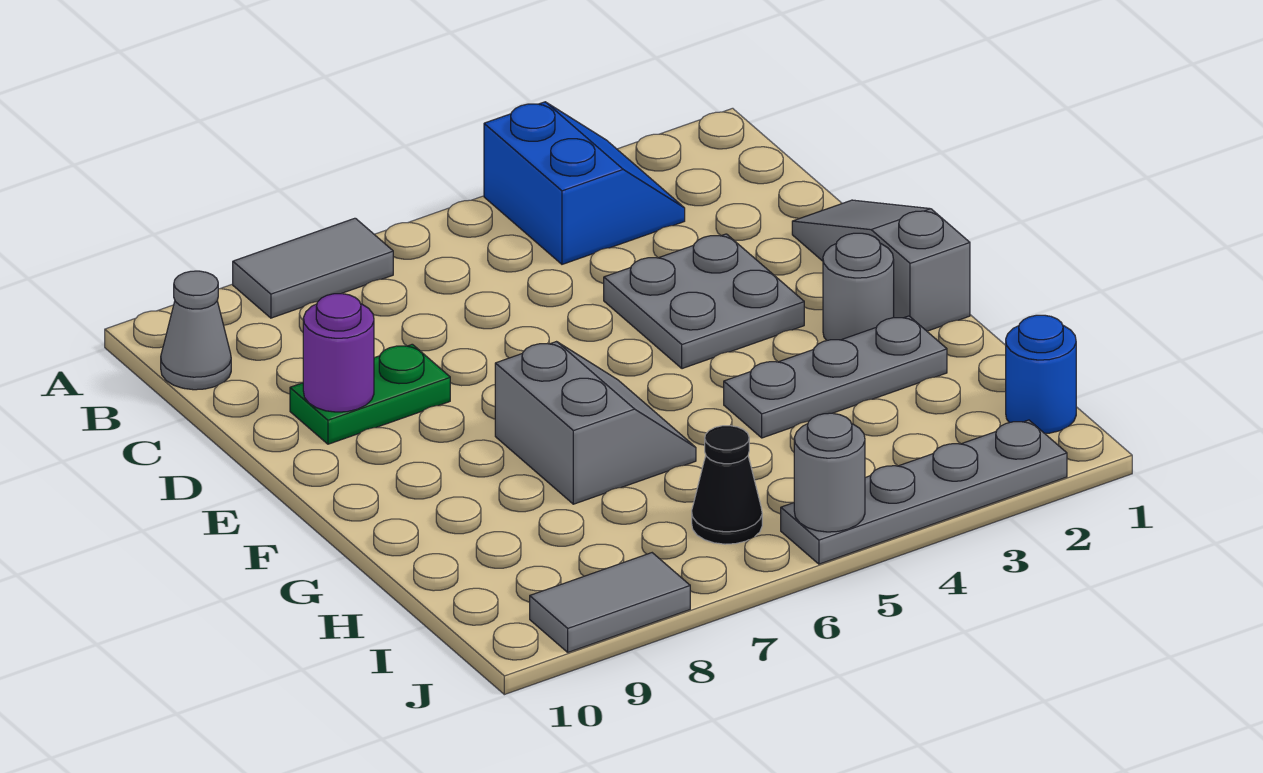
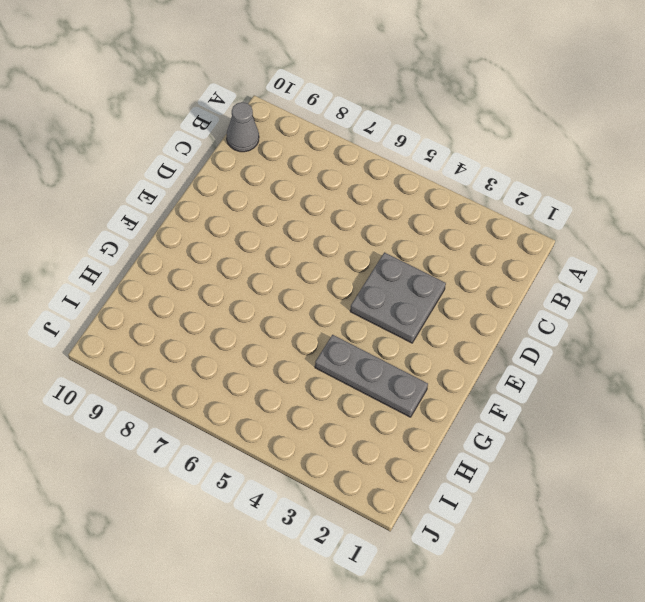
none -> blue slope A3:B4 level 1 top 4
none -> grey tile A7:A8 level 1
none -> grey slope D1:F1 level 1 top F

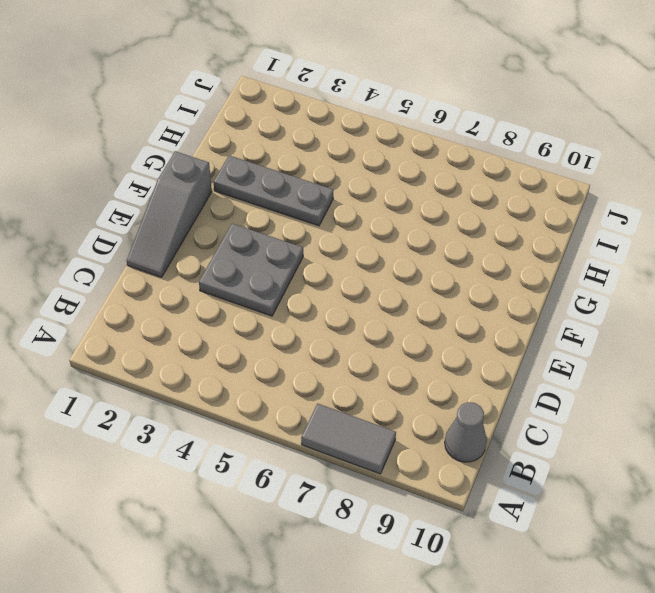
none -> blue slope A3:B4 level 1 top 4
none -> green plate D8:D9 level 1
none -> grey round brick F2 level 1

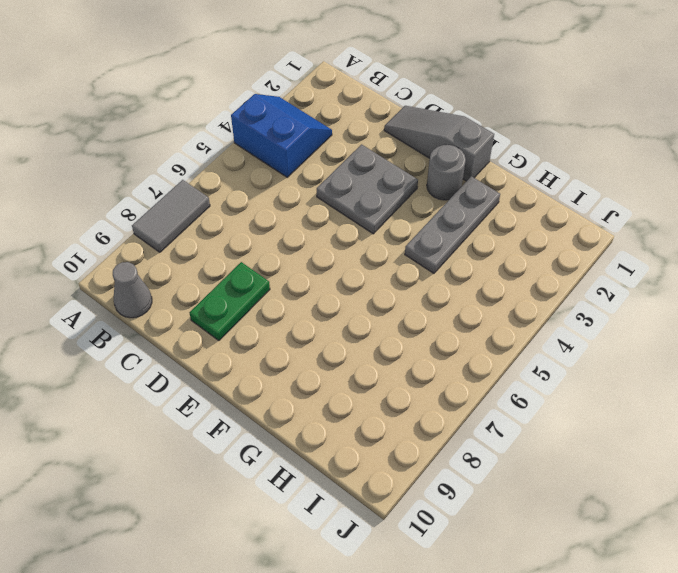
none -> grey slope F6:G7 level 1 top 7
none -> blue round brick I1 level 1
none -> black cone I6 level 1

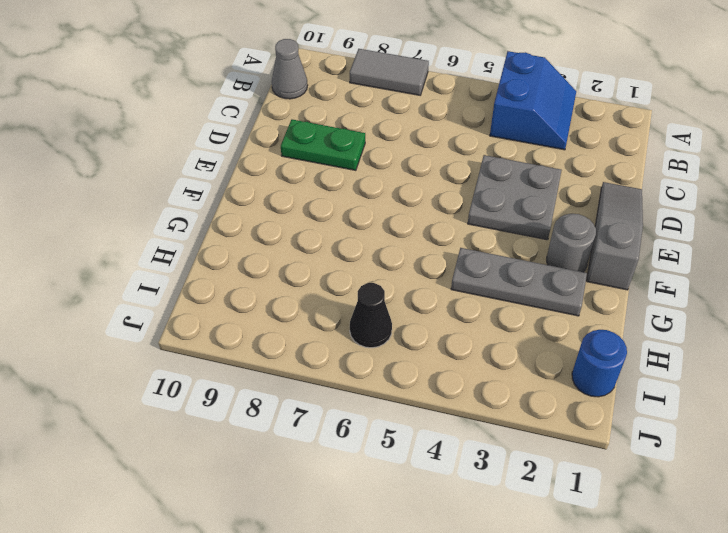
none -> grey slope F6:G7 level 1 top 7
none -> grey plate J2:J5 level 1
none -> grey tile J8:J9 level 1

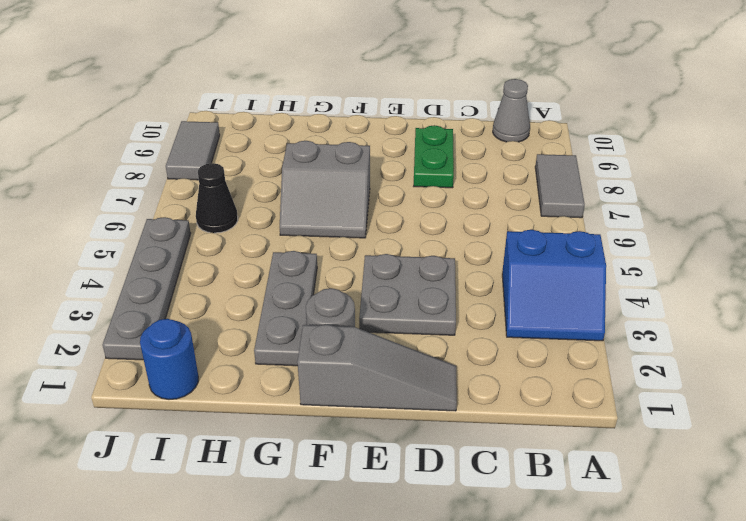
none -> purple round brick D9 level 2
none -> grey round brick J5 level 2

